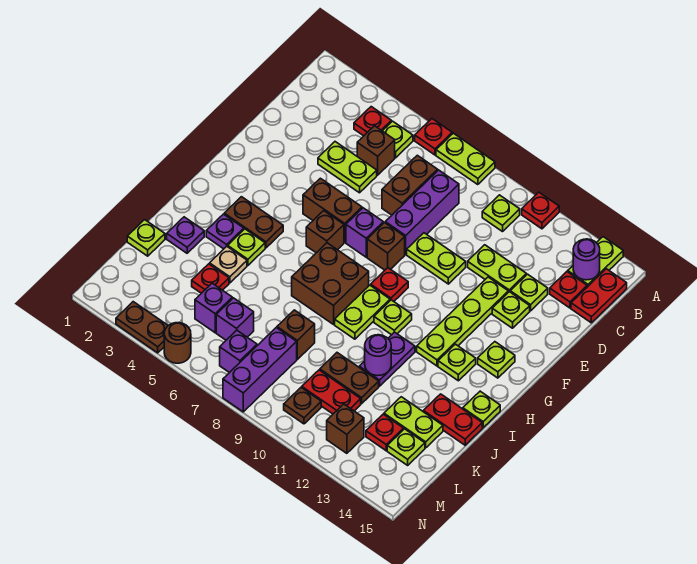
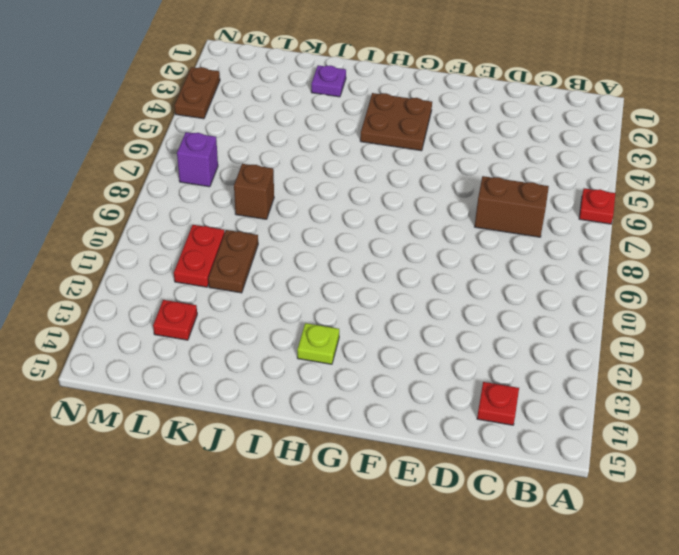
brown plate G3:H4 level 1 -> brown plate H3:H4 level 1
none -> lime plate A7:A8 level 1
none -> red plate A11 level 1
none -> lime plate A14:B14 level 1
none -> red plate B4 level 1

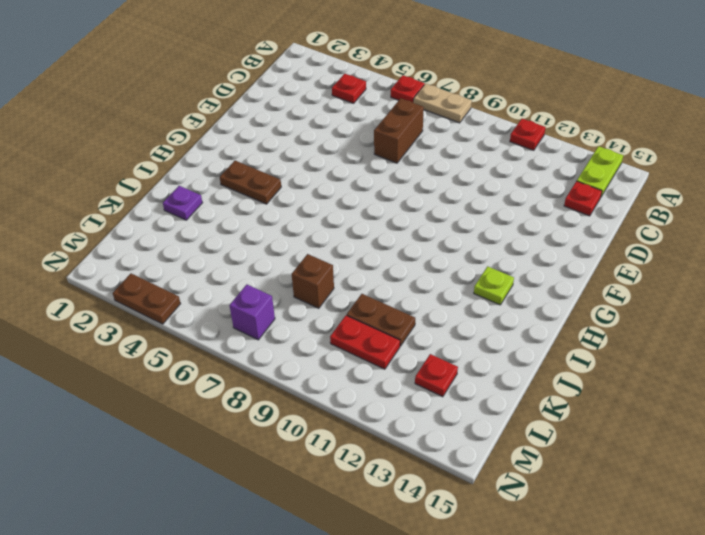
tan plate A7:A8 level 1 -> lime plate A7:A8 level 1
none -> lime plate B5 level 1
none -> lime plate B10 level 1
none -> red plate B15:C15 level 1
none -> brown brick C5 level 1

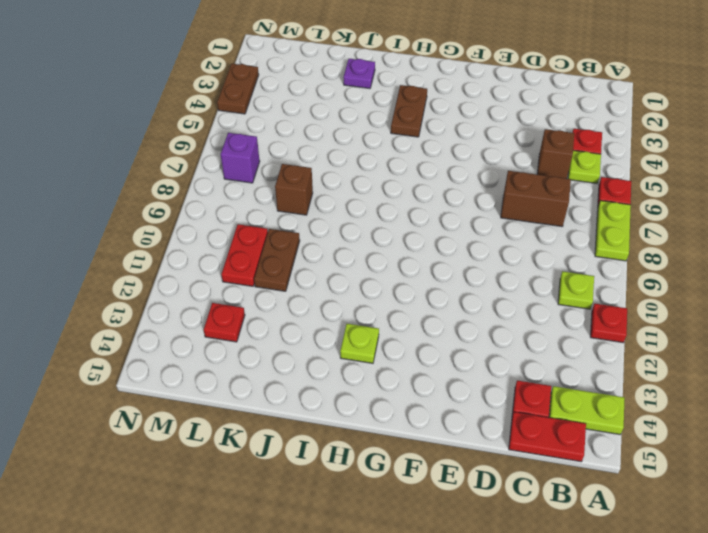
none -> purple brick C8:E8 level 1
none -> lime plate D4:D5 level 1
none -> lime plate D11:D12 level 1
none -> lime plate D13 level 1

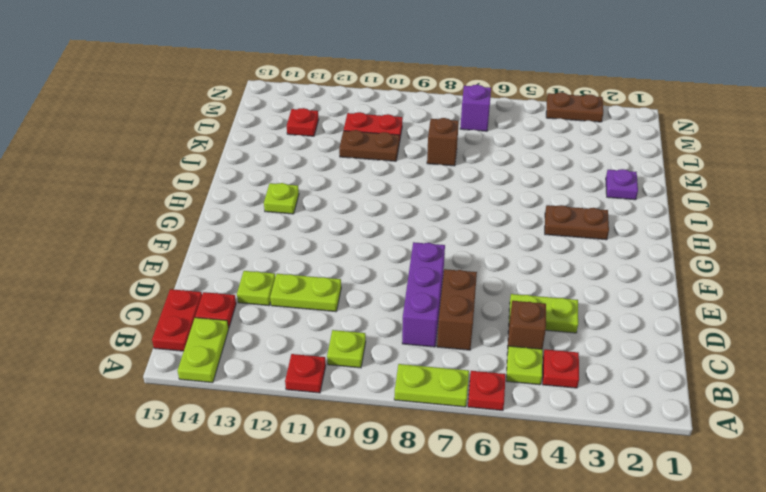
none -> lime plate E9:E10 level 1
none -> lime plate E12:H12 level 1
none -> lime plate E13 level 1
none -> brown brick F5:F6 level 1

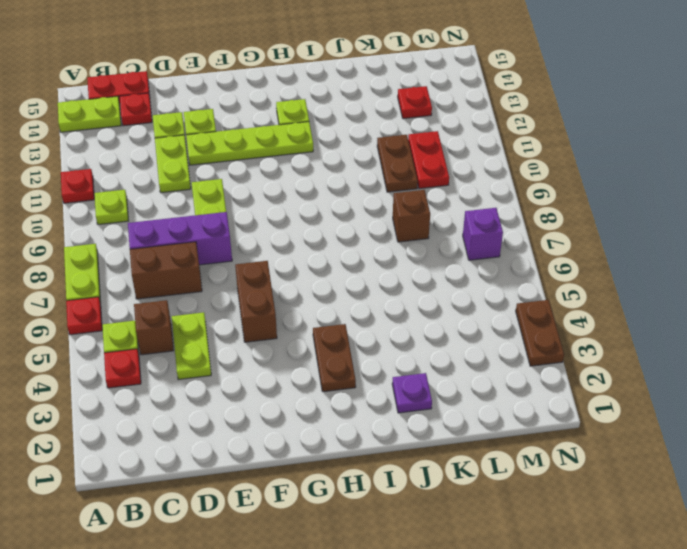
none -> purple brick F7 level 1
none -> brown brick F8 level 1
none -> brown brick G6 level 1
none -> red plate G9 level 1

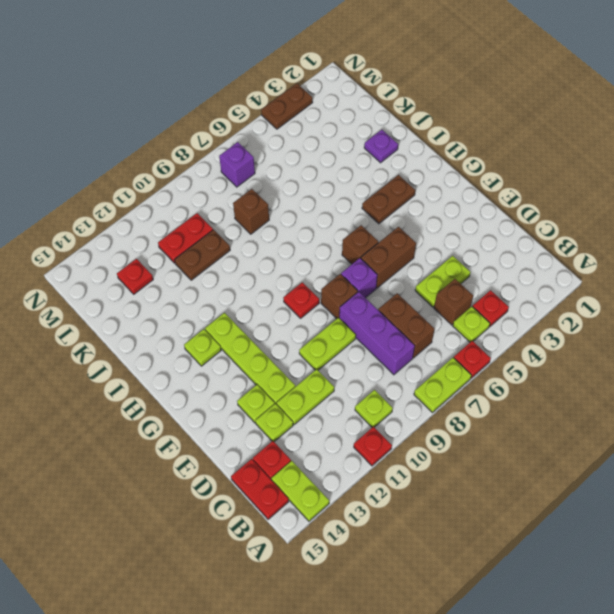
none -> lime plate G14 level 1
none -> brown brick H7:I8 level 1
none -> lime plate H9:I9 level 1
none -> lime plate H10 level 1

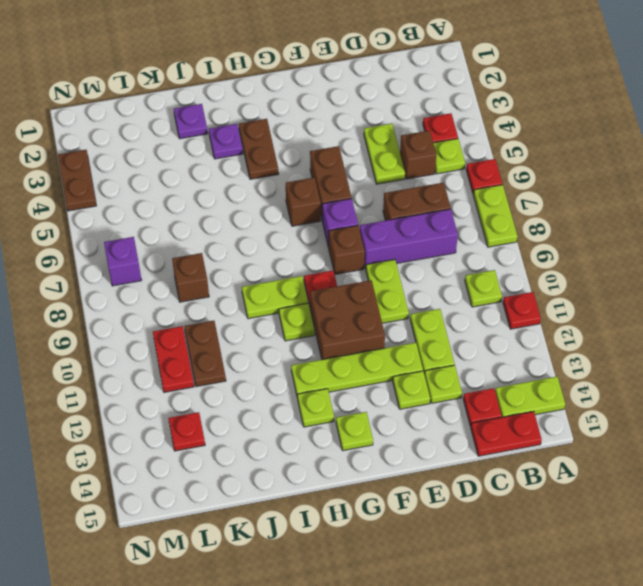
brown brick F10:G11 level 1 -> brown brick H7:I8 level 1
none -> lime plate I4 level 1
none -> purple plate I11:J11 level 1
none -> lime plate I15 level 1
none -> tan plate J4 level 1

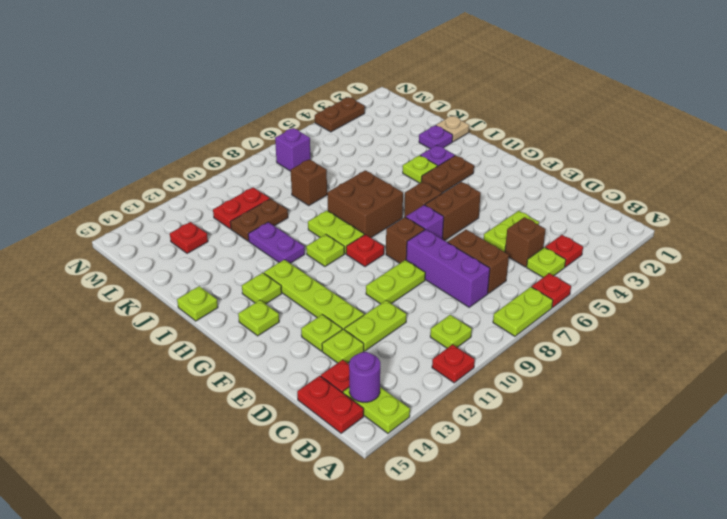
tan plate J1 level 1 -> tan plate J4 level 1
none -> red plate J14:J15 level 1
none -> lime plate K1 level 1
none -> red plate K4 level 1
none -> lime plate K13:K14 level 1

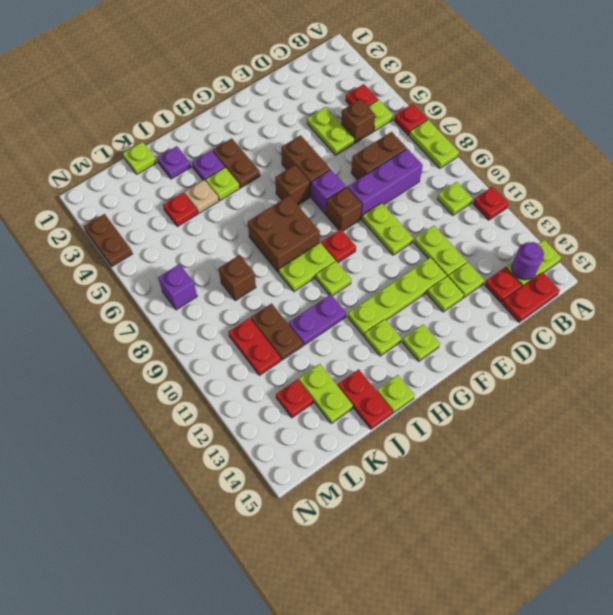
none -> purple brick L5 level 1
none -> purple brick L6 level 1
none -> purple brick L8:N8 level 1
none -> lime plate L14 level 1

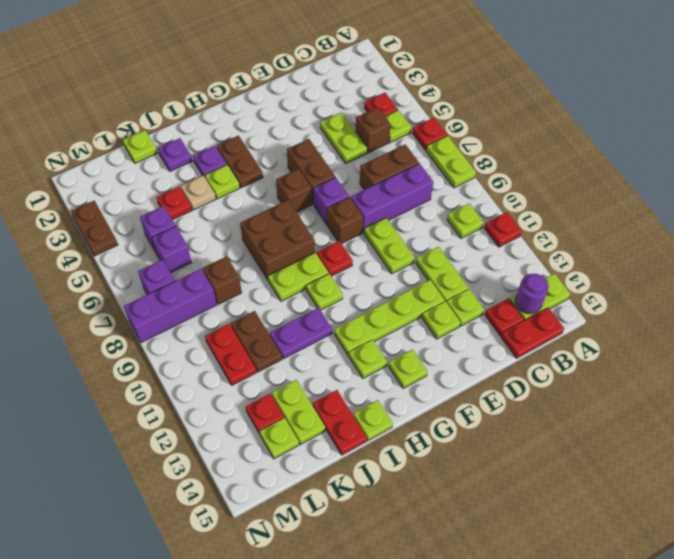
none -> brown plate M10 level 1
none -> brown brick M12 level 1
none -> brown round brick N5 level 1
none -> purple round brick J11 level 2

